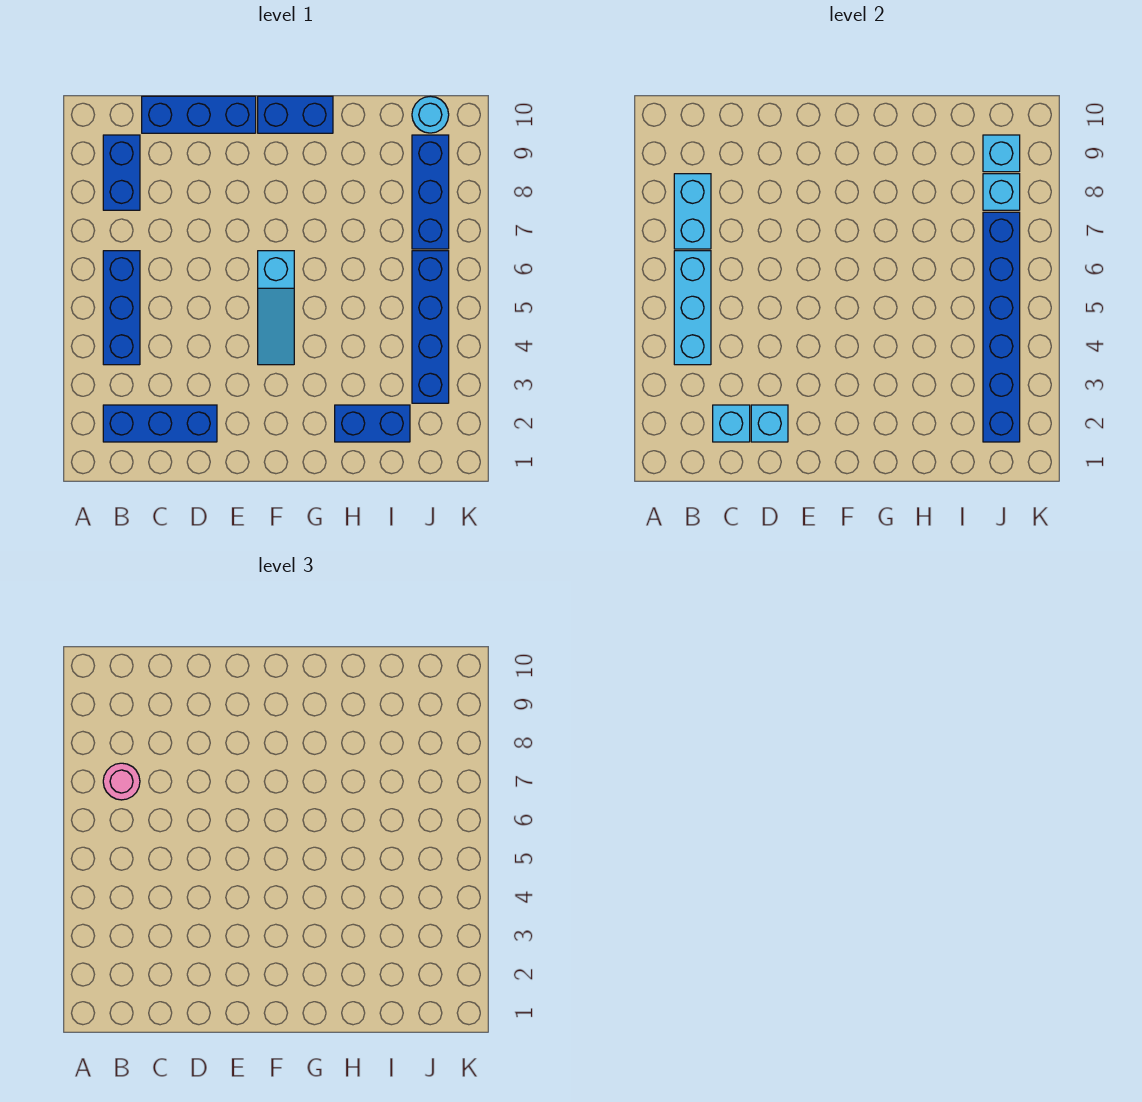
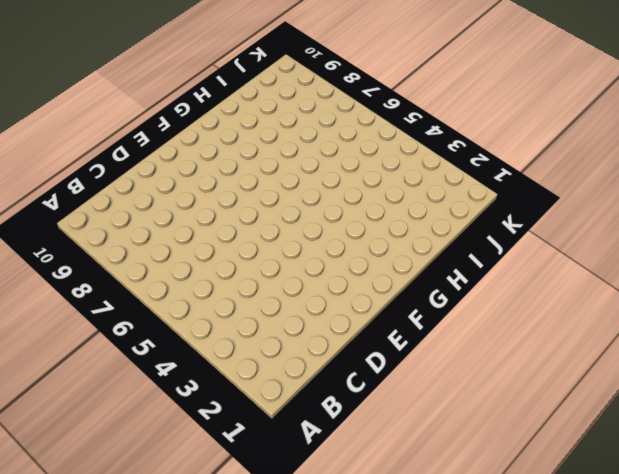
none -> blue brick B2:D2 level 1
none -> blue brick B4:B6 level 1
none -> blue brick B8:B9 level 1

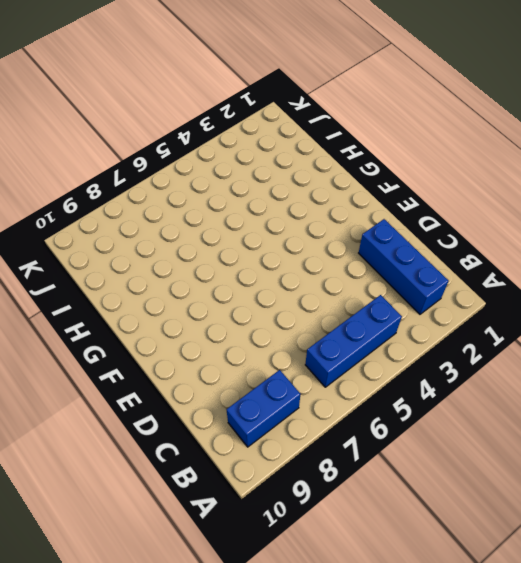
none -> blue brick C10:E10 level 1
none -> cyan slope F4:F6 level 1 top 6
none -> blue brick F10:G10 level 1

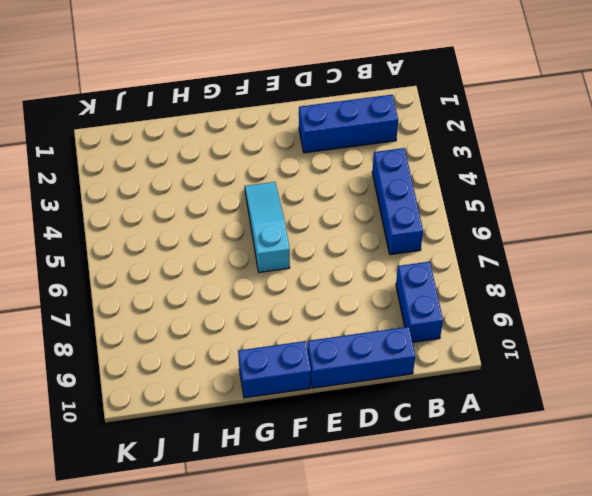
none -> blue brick H2:I2 level 1
none -> blue brick J3:J6 level 1
none -> blue brick J7:J9 level 1

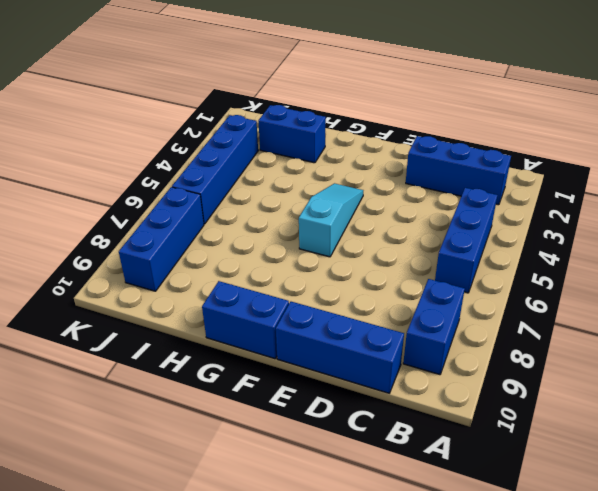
none -> cyan round brick J10 level 1
none -> cyan brick B4:B6 level 2
none -> cyan brick B7:B8 level 2

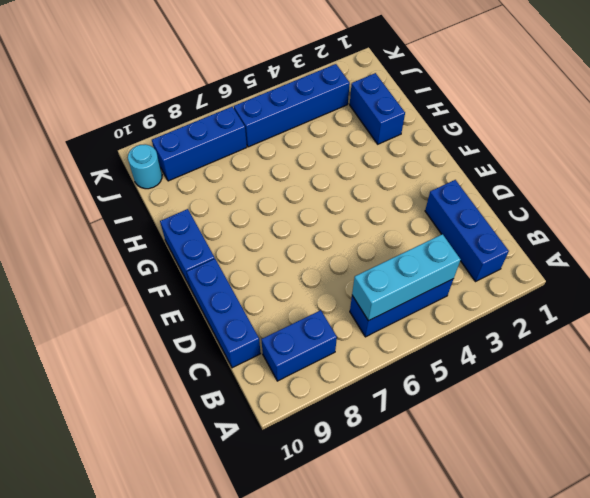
none -> cyan slope F4:F6 level 1 top 6
none -> cyan brick B7:B8 level 2
none -> cyan brick C2 level 2

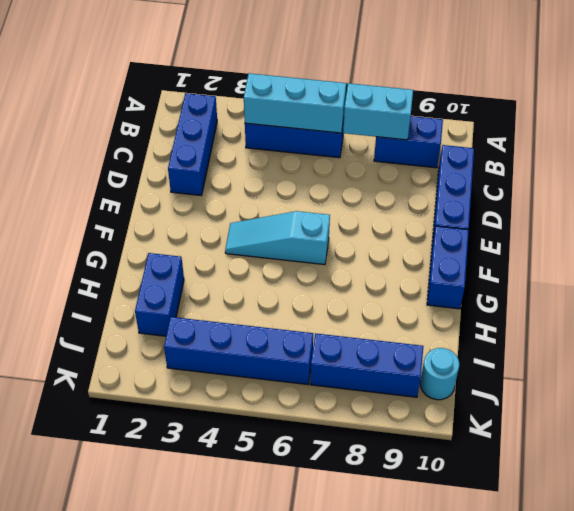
none -> cyan brick C2 level 2
none -> cyan brick D2 level 2
none -> blue brick J2:J7 level 2

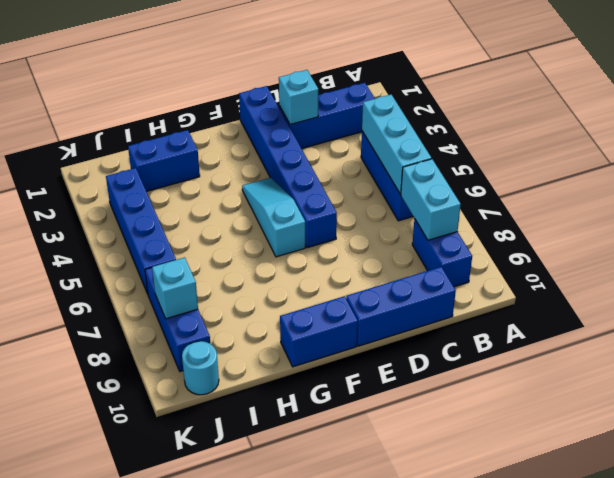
blue brick E1:E6 level 1 -> blue brick J2:J7 level 2
none -> cyan brick C2 level 2
none -> cyan brick J9 level 2
none -> pink round brick B7 level 3

